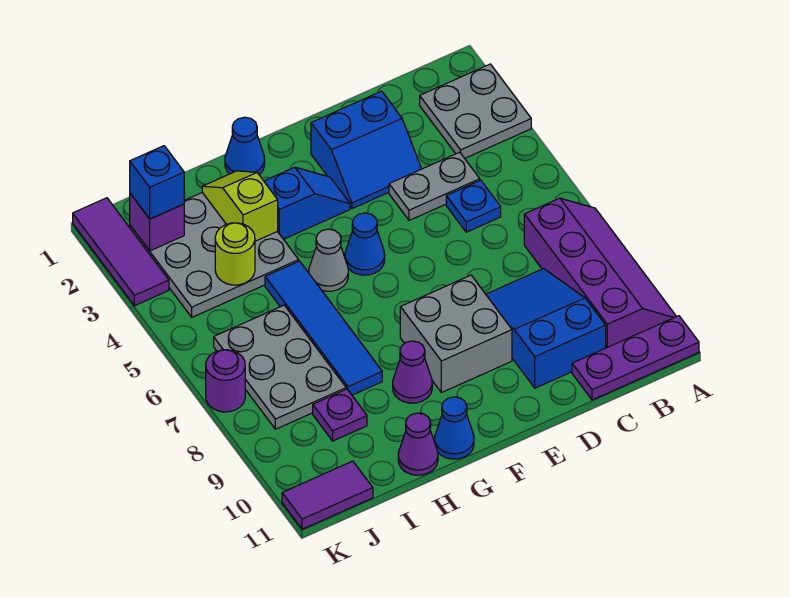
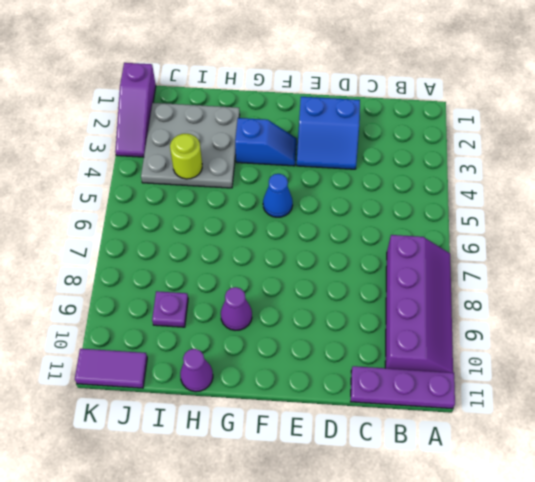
purple slope K1:K3 level 1 top 1 -> purple tile K1:K3 level 1
none -> grey plate A2:B3 level 1
none -> grey plate C4:D4 level 1
none -> blue plate C5 level 1

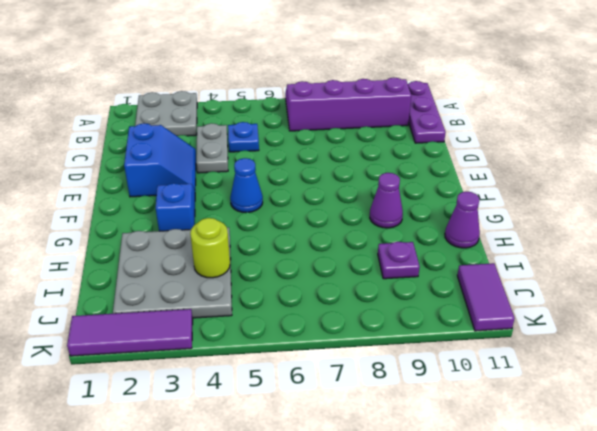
none -> blue slope C8:D10 level 1 top 10
none -> grey brick E8:F9 level 1
none -> blue cone G1 level 1

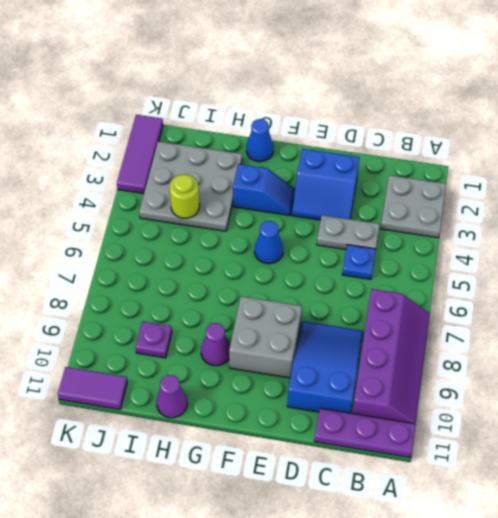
none -> grey cone G5 level 1
none -> blue cone G11 level 1
none -> blue tile H5:H8 level 1

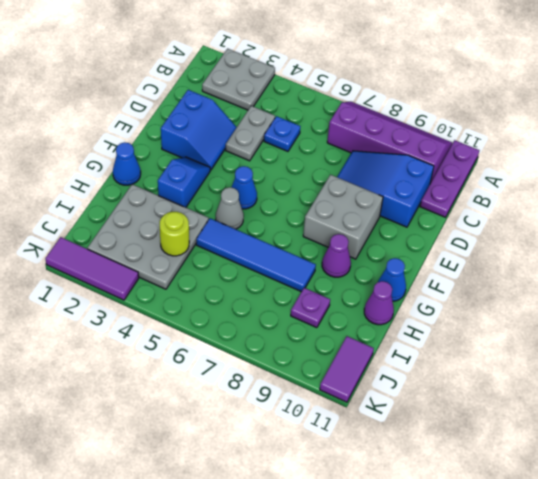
none -> grey plate I6:J8 level 1
none -> purple round brick K7 level 1
none -> lime slope H2:H3 level 2 top 3

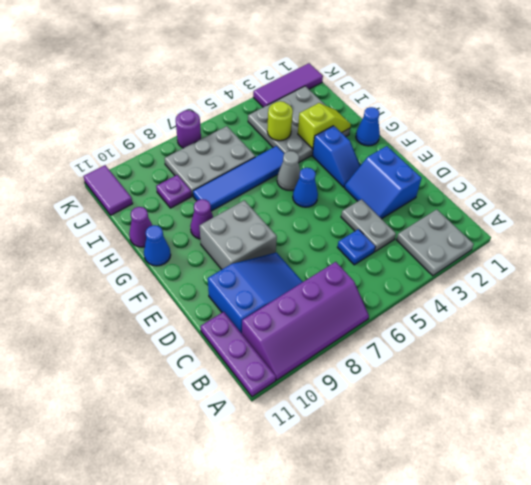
none -> purple brick J2 level 2
none -> blue brick J2 level 3

